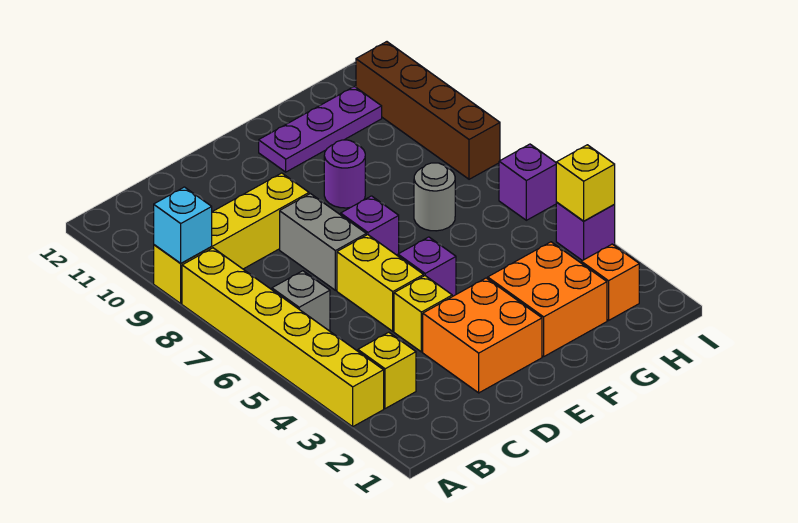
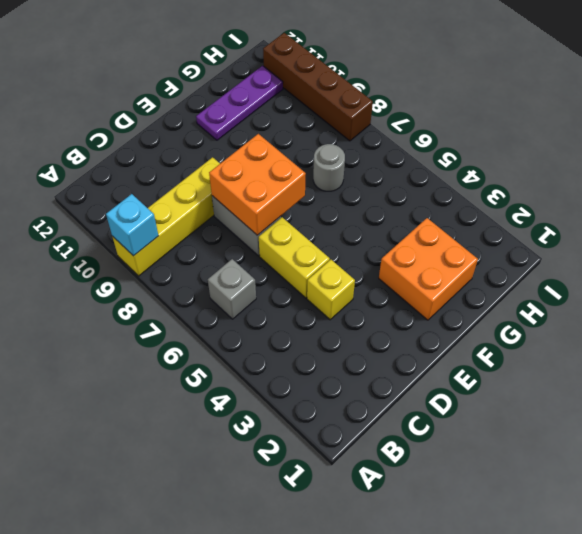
orange brick D7:E8 level 2 -> orange brick D2:E3 level 1
none -> yellow brick A3:A8 level 1
none -> yellow brick B3 level 1
none -> purple brick E5 level 1

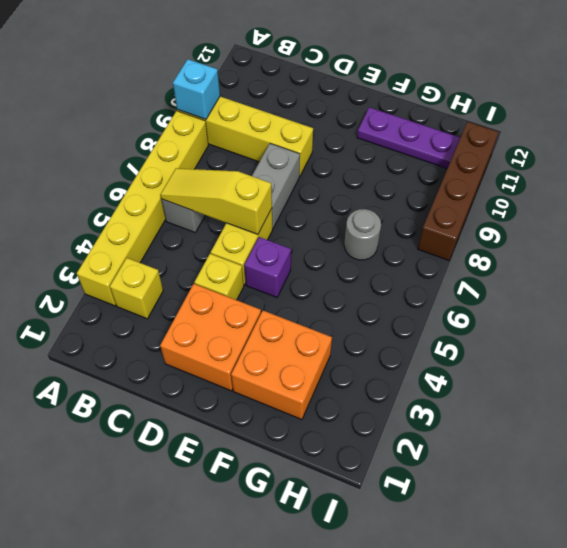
yellow slope B6:D6 level 2 top D -> none
none -> purple brick E7 level 1
none -> purple round brick F9 level 1
none -> orange brick H2 level 1

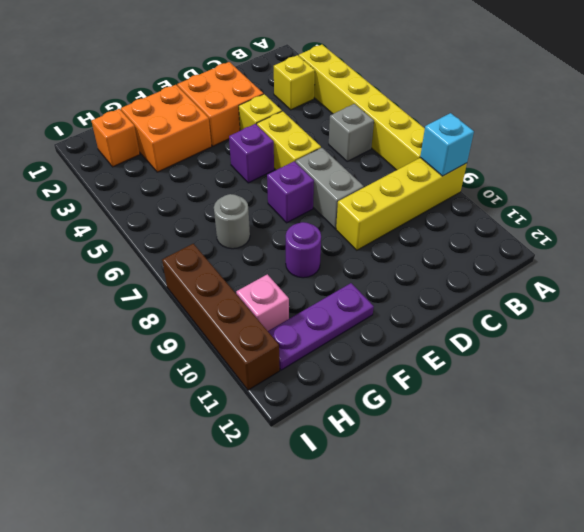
pink brick H10 level 1 -> none
none -> purple brick I4 level 1
none -> purple brick I6 level 1
none -> yellow brick I4 level 2

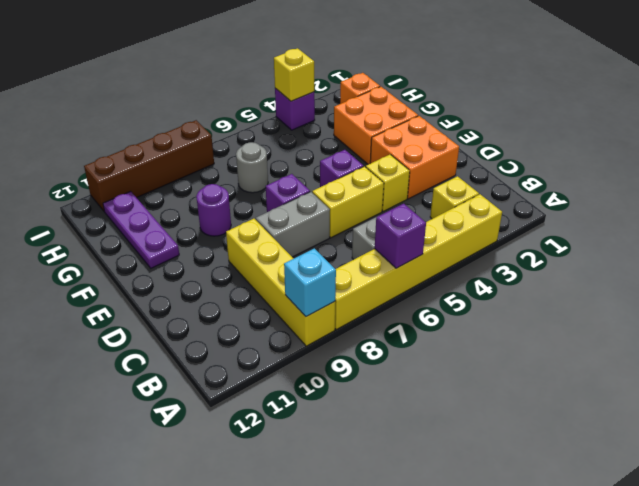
purple brick A6 level 2 -> purple brick I6 level 1

